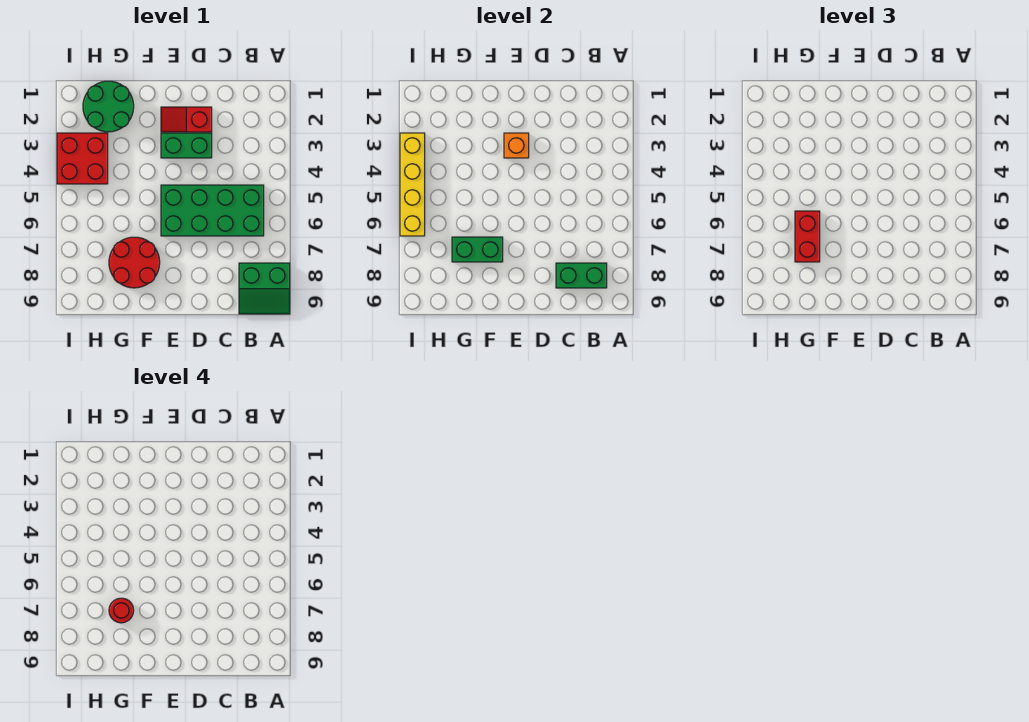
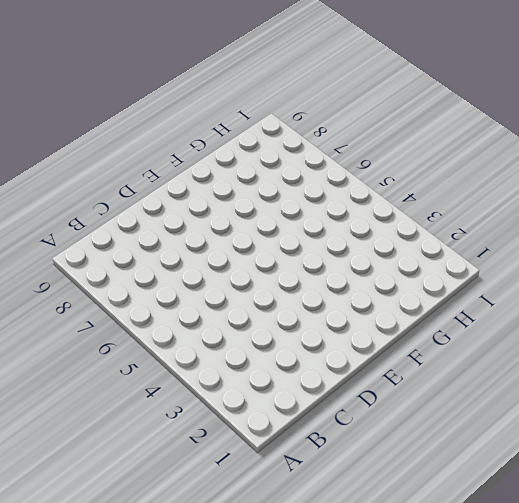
none -> green slope A8:B9 level 1 top 8
none -> green brick B5:E6 level 1
none -> red slope D2:E2 level 1 top D

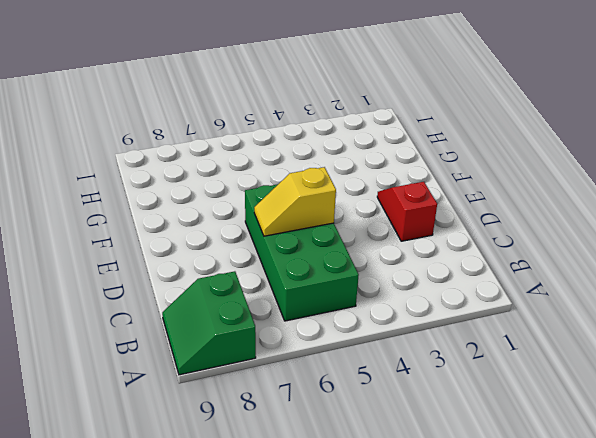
yellow slope D5:D6 level 2 top 5 -> none
none -> green brick D3:E3 level 1
none -> red round brick F7:G8 level 1
none -> green round brick G1:H2 level 1

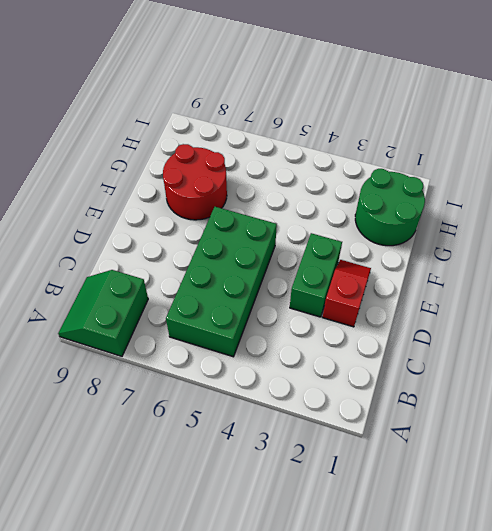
none -> red brick H3:I4 level 1
none -> green brick B8:C8 level 2
none -> orange brick E3 level 2

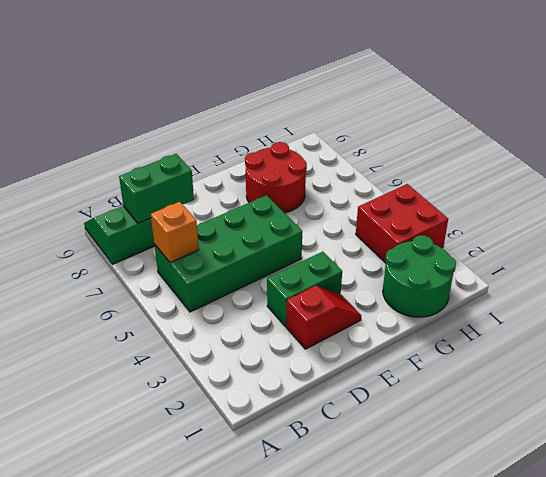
orange brick B6 level 2 -> orange brick E3 level 2
none -> green brick F7:G7 level 2
none -> yellow brick I3:I6 level 2
none -> red brick G6:G7 level 3

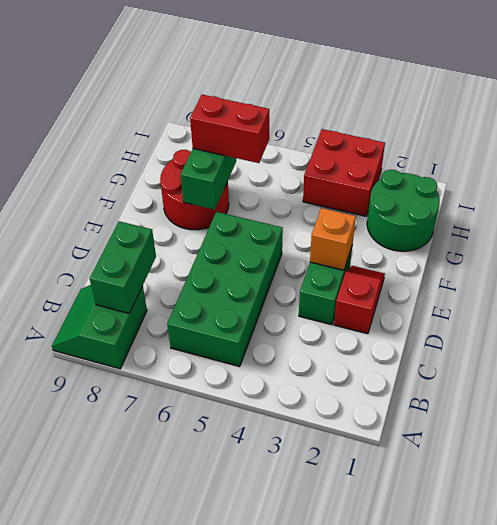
none -> yellow brick I3:I6 level 2
none -> red round brick G7 level 4

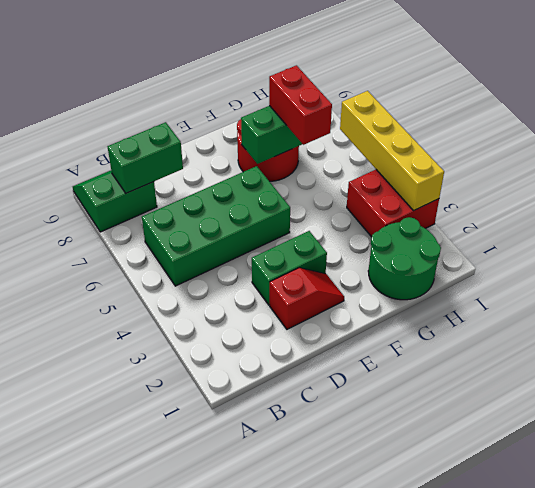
none -> orange brick E3 level 2
none -> red round brick G7 level 4

